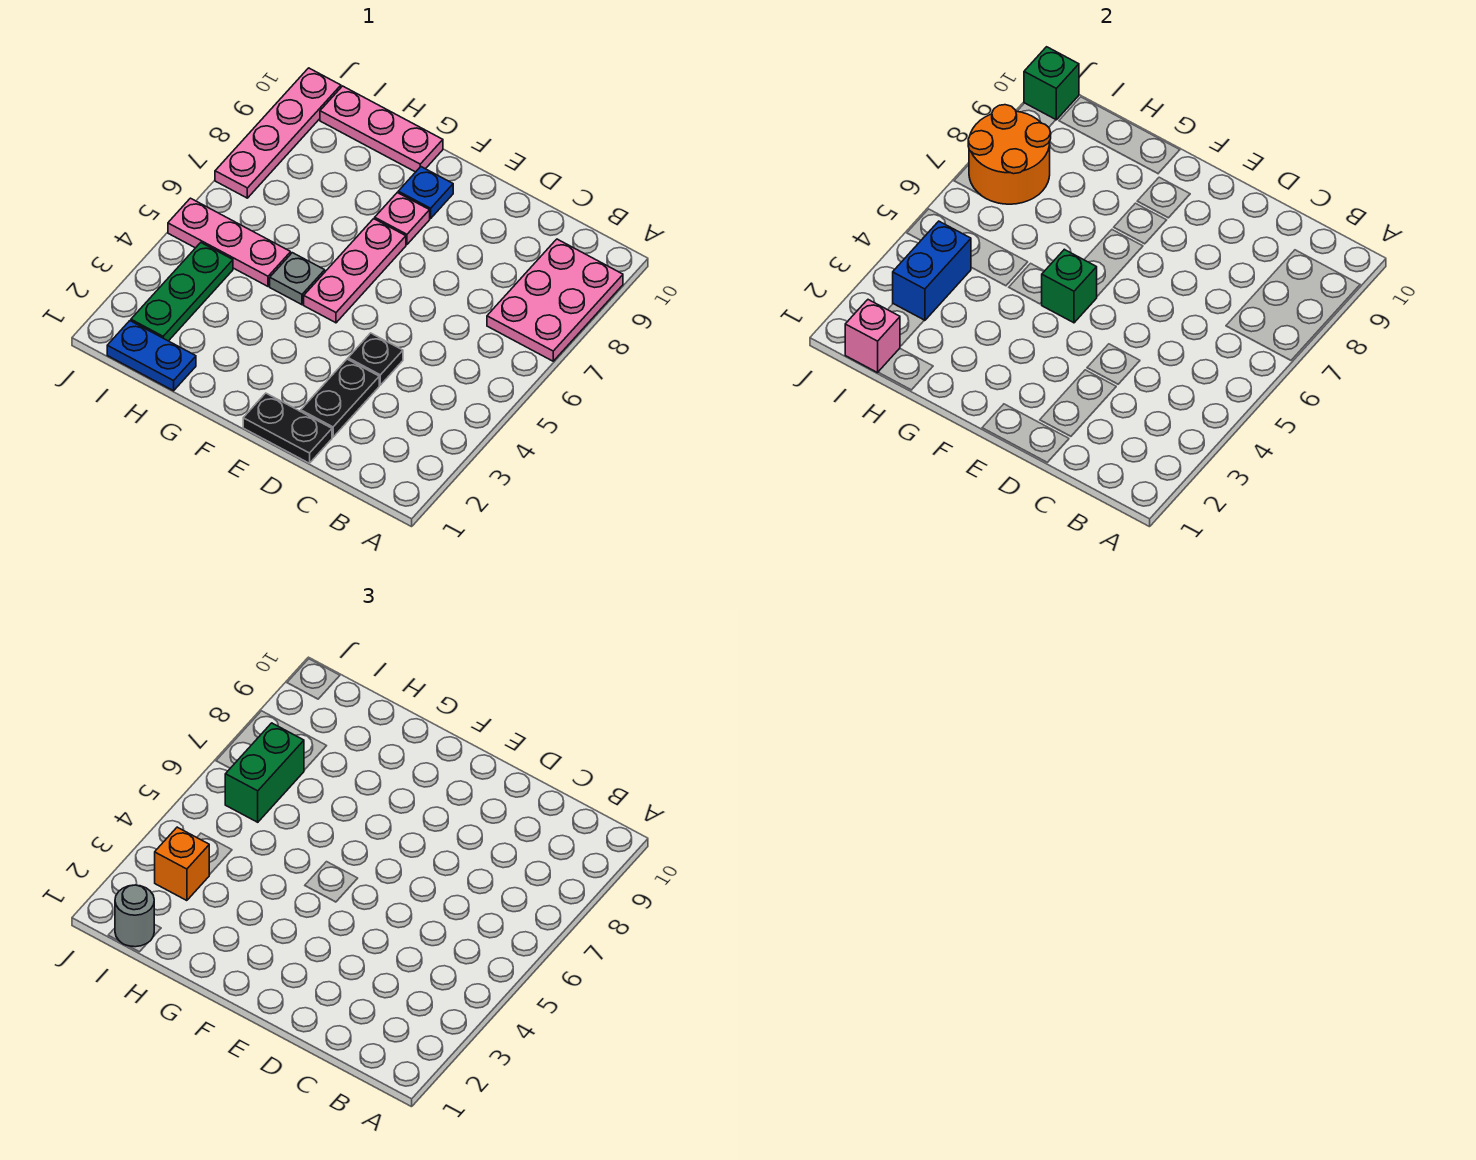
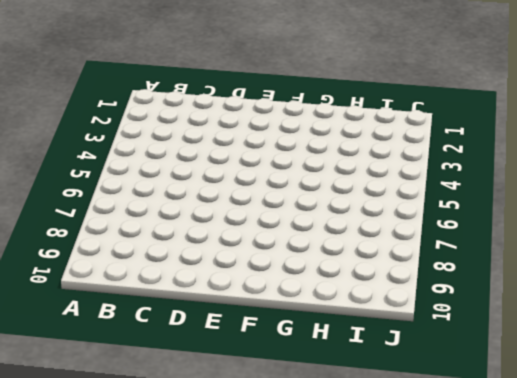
none -> pink plate A7:B9 level 1
none -> black plate D1:E1 level 1
none -> black plate D2:D3 level 1

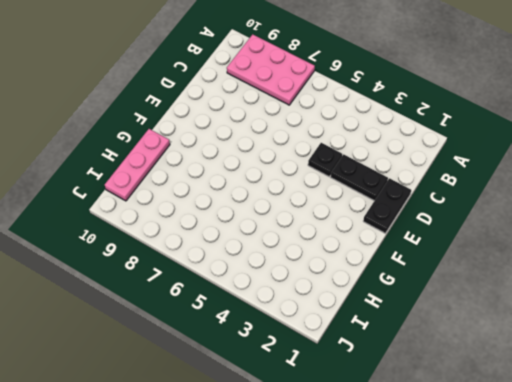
none -> pink plate F5:F7 level 1
none -> pink plate F8 level 1
none -> blue plate F9 level 1

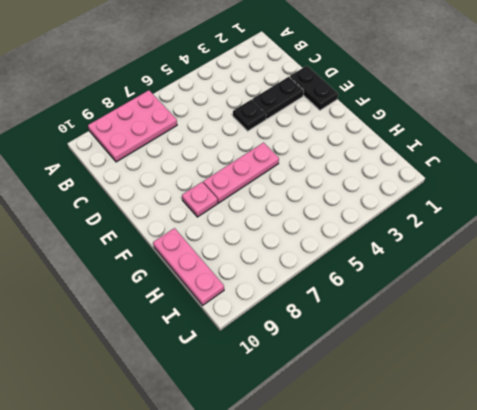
none -> blue plate F9 level 1
none -> grey plate G5 level 1
none -> blue plate H1:I1 level 1

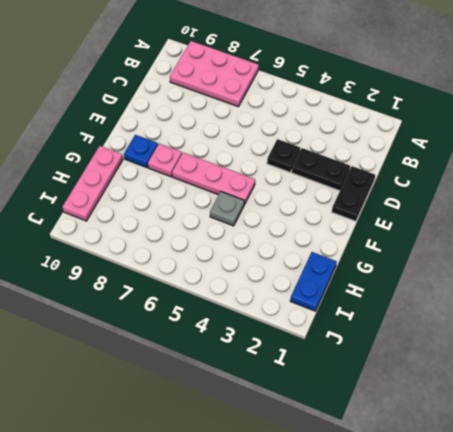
none -> pink plate H5:J5 level 1
none -> green plate I2:I4 level 1
none -> pink plate J7:J10 level 1

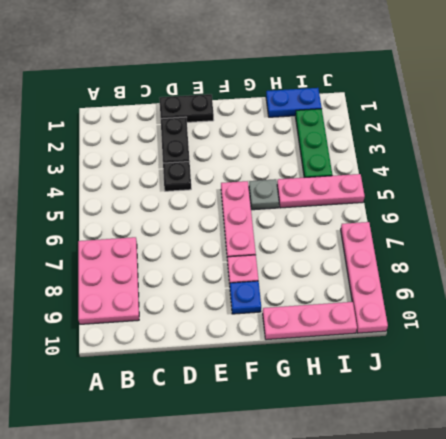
none -> green brick F5 level 2
none -> pink brick I1 level 2
none -> blue brick I3:I4 level 2

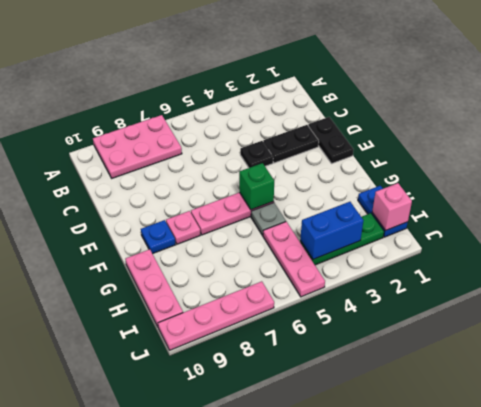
none -> orange round brick I7:J8 level 2
none -> green brick J10 level 2
none -> grey round brick I1 level 3

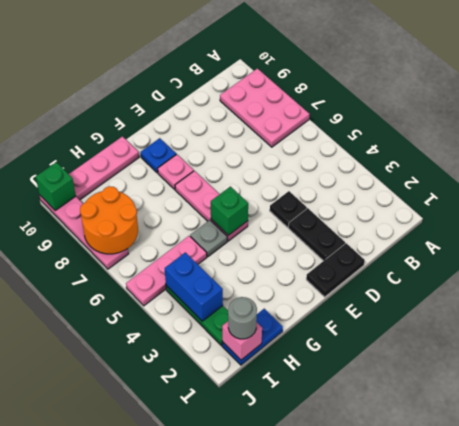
none -> orange brick I3 level 3
none -> green brick I6:I7 level 3

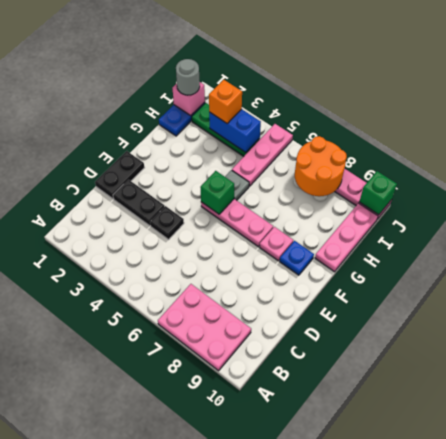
none -> green brick I6:I7 level 3

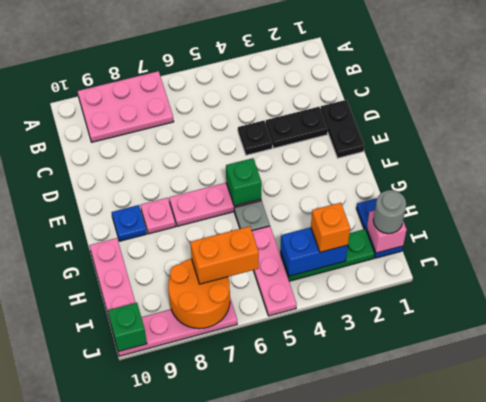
orange brick I6:I7 level 3 -> green brick I6:I7 level 3

